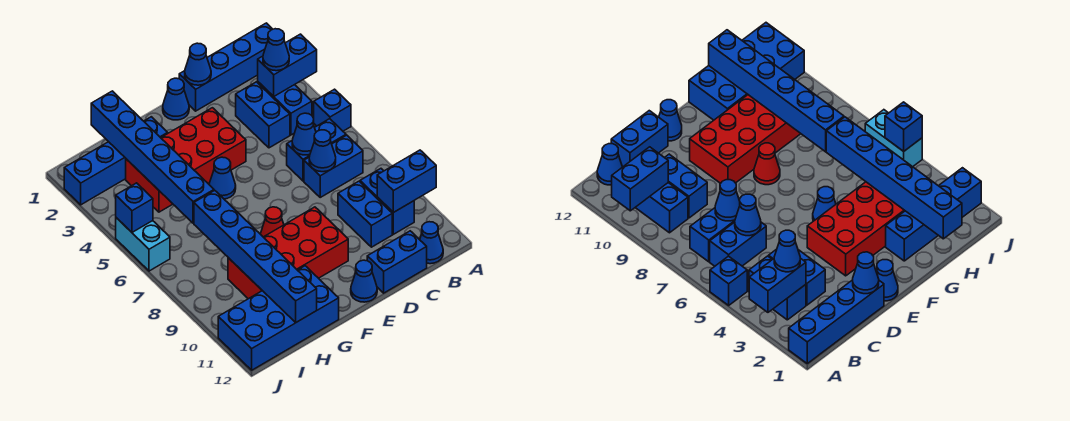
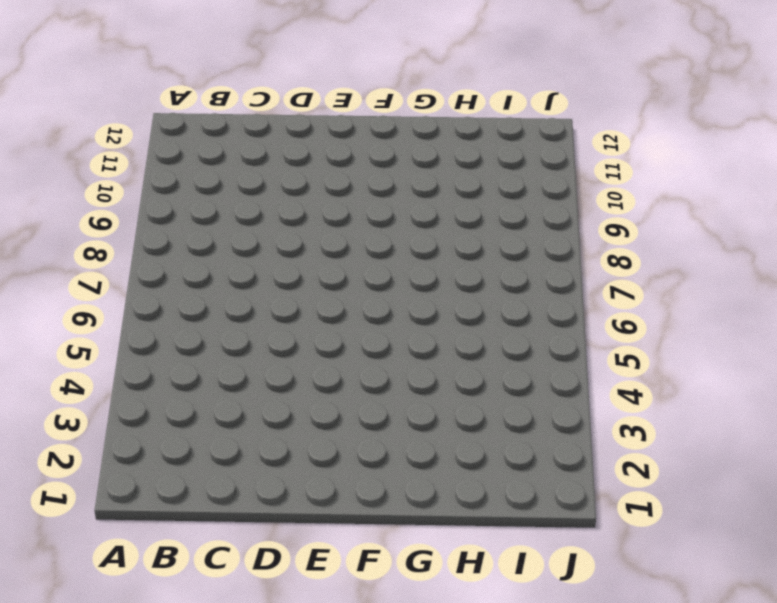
none -> blue brick A1:D1 level 1
none -> blue brick A5 level 1
none -> blue brick B3:B4 level 1

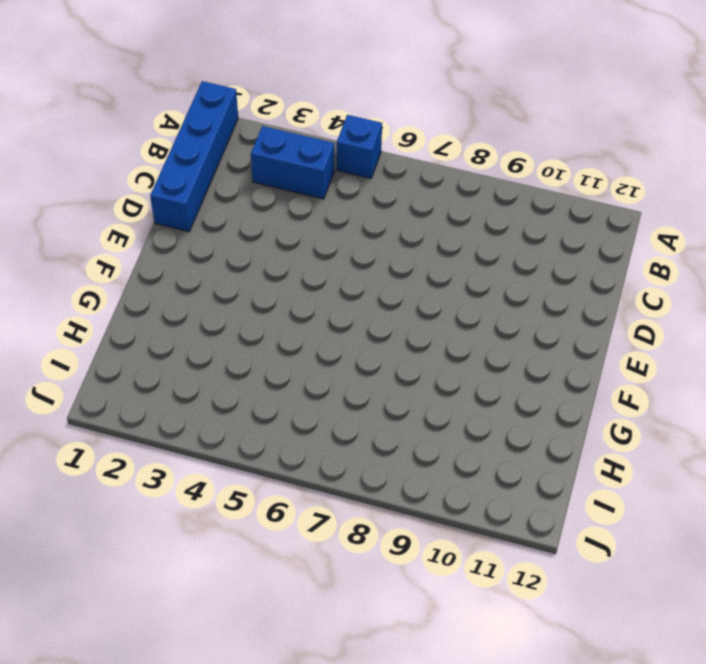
none -> blue brick B6:C6 level 1
none -> blue brick B7:C7 level 1
none -> blue brick B9:B10 level 1

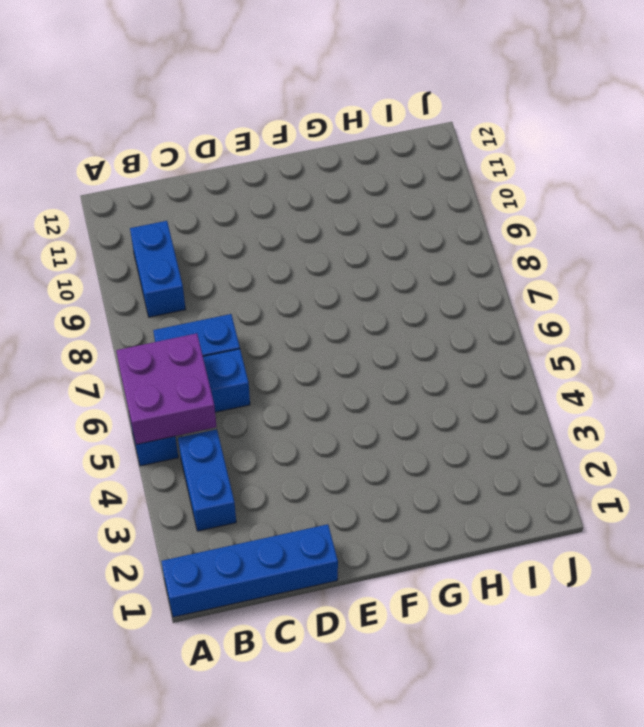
purple brick A5:B6 level 2 -> none
none -> blue cone B12 level 1
none -> blue brick C3:C4 level 1
none -> blue brick C9:C10 level 1

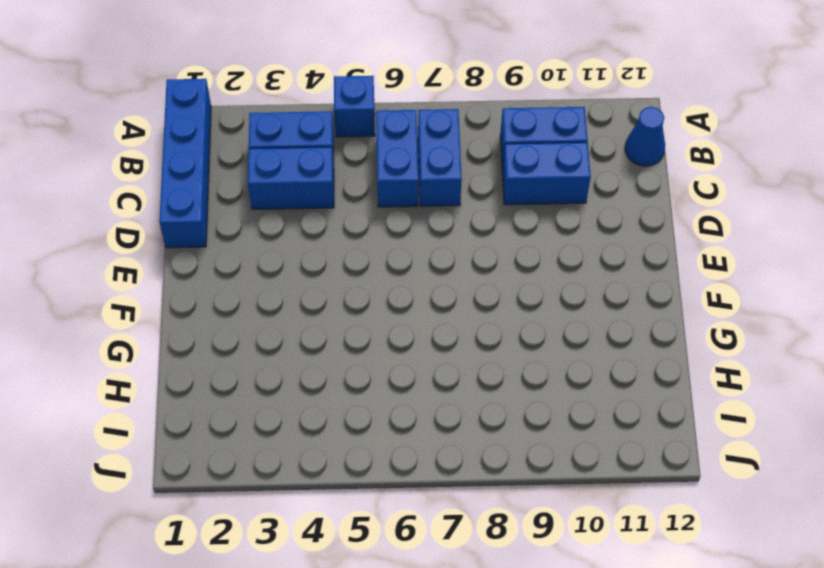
none -> blue brick C12:D12 level 1
none -> blue cone E1 level 1
none -> red brick E3:H4 level 1

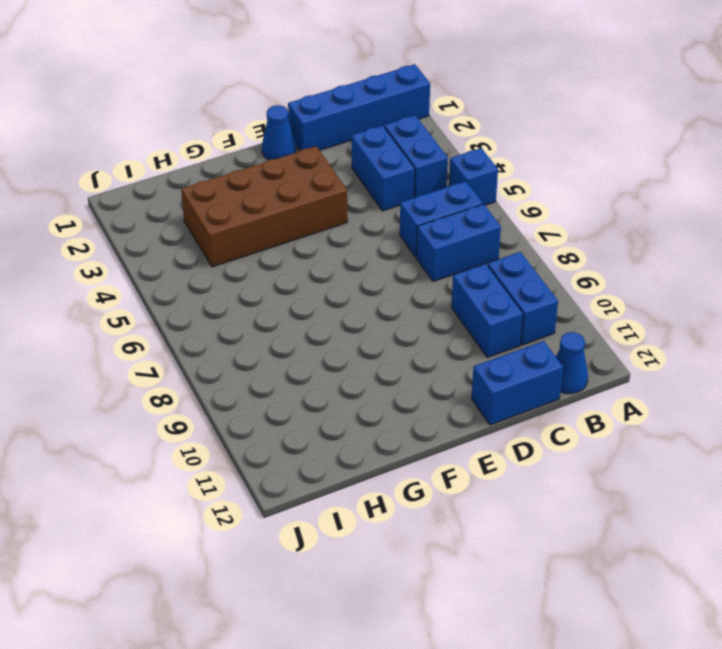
brown brick E3:H4 level 1 -> red brick E3:H4 level 1
none -> red brick E9:H10 level 1
none -> blue cone E12 level 1
none -> blue cone F5 level 1

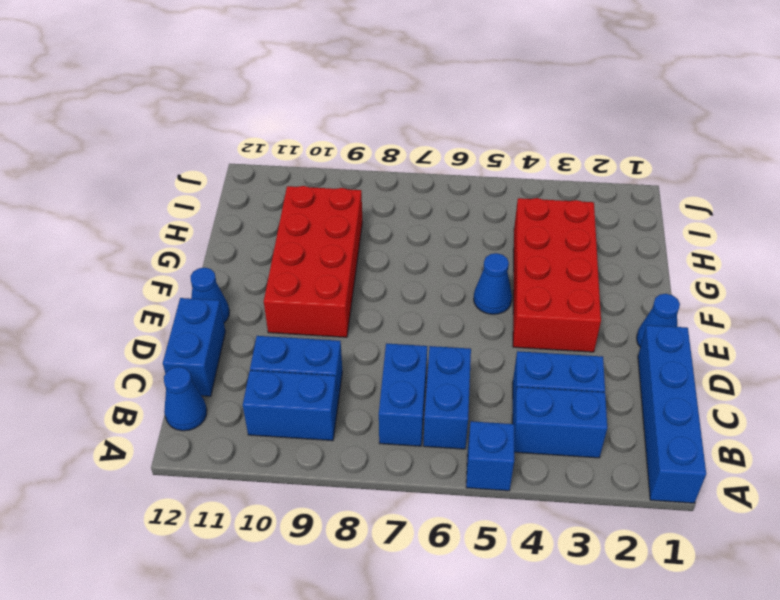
none -> red cone F8 level 1
none -> blue brick G2:J2 level 1
none -> blue brick G11:J12 level 1

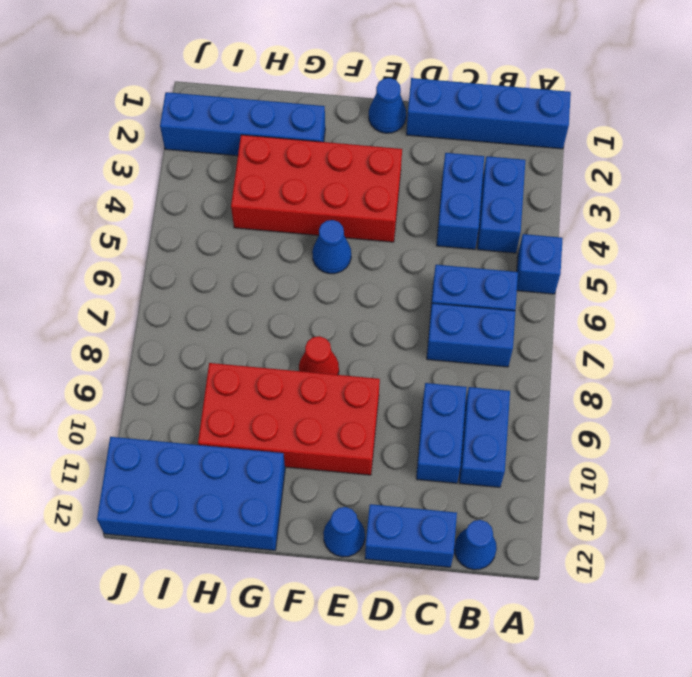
none -> cyan brick J5:J6 level 1
none -> blue brick A3:B3 level 2
none -> blue brick A10:B10 level 2

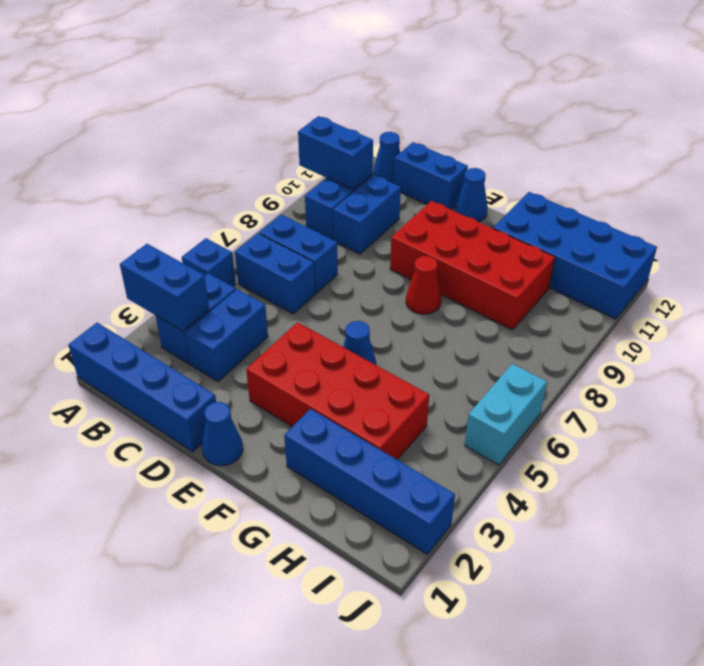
none -> blue cone C6 level 2
none -> blue cone C7 level 2
none -> blue cone D1 level 2

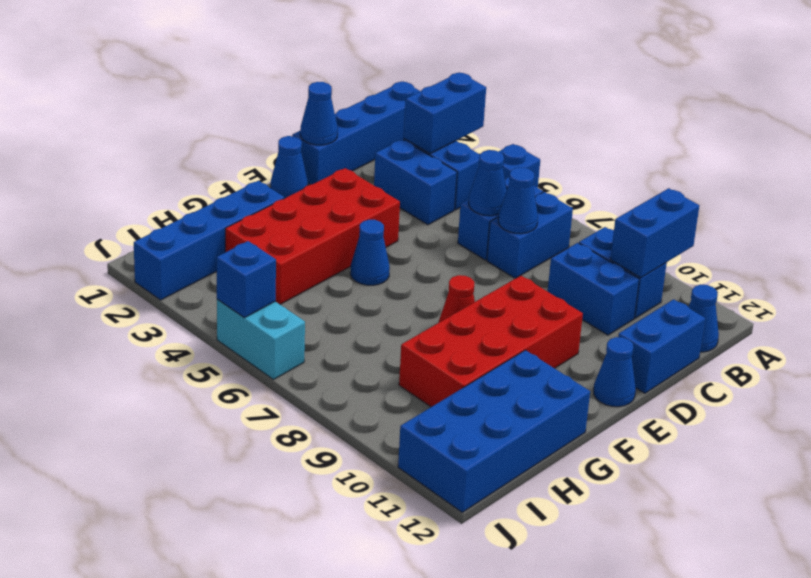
none -> blue brick H1:H6 level 2
none -> blue brick H7:H12 level 2
none -> blue cone B3 level 3

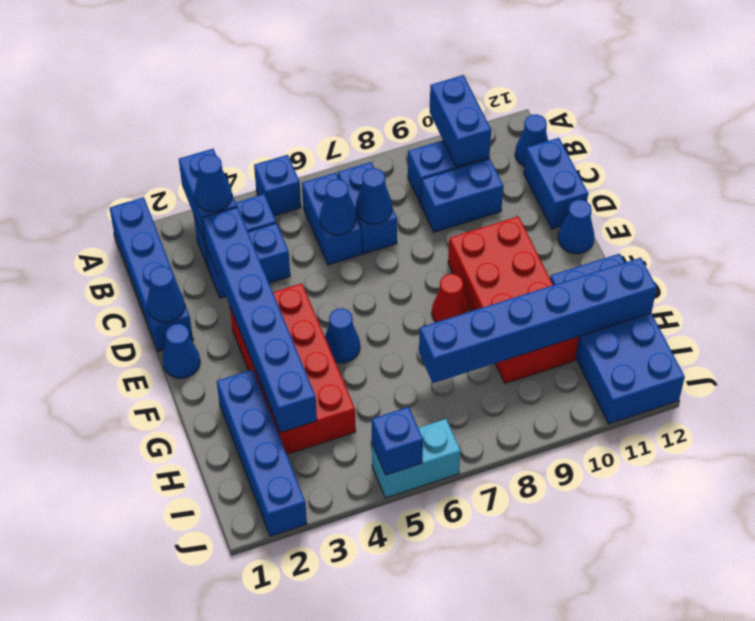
blue brick C3:H3 level 2 -> blue brick H1:H6 level 2

